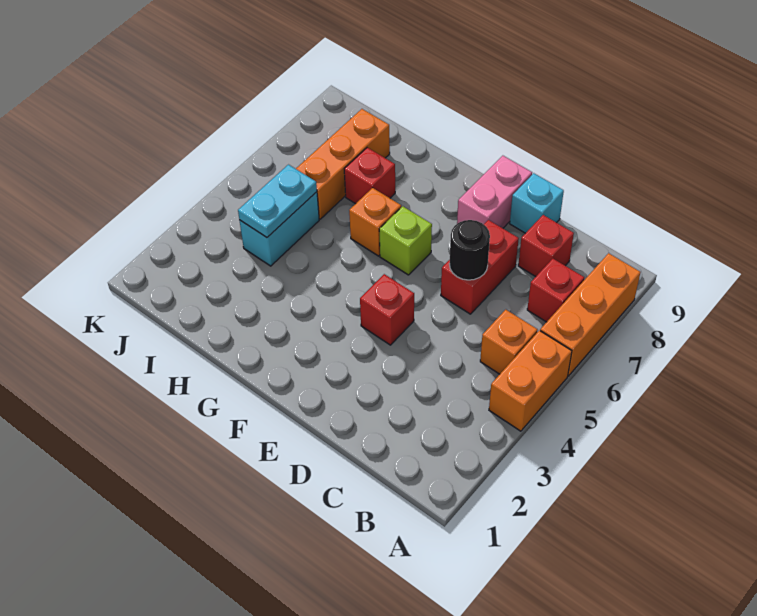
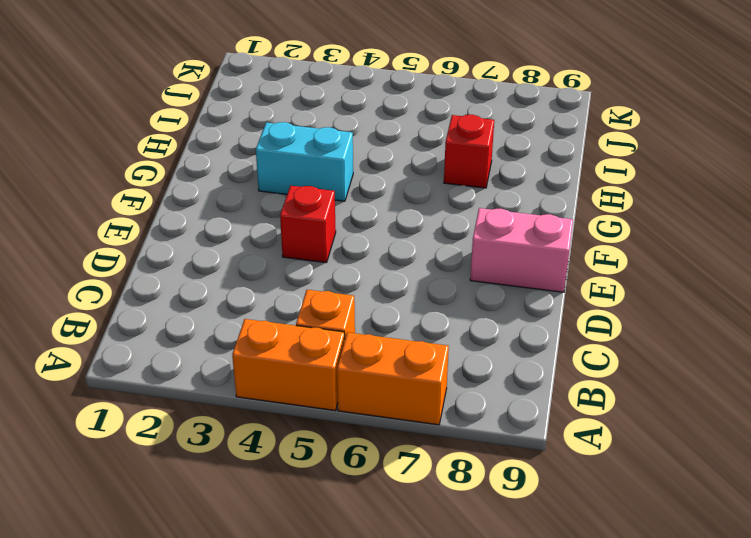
orange brick A6:A7 level 1 -> orange brick A6:A8 level 1
cyan brick G3:G4 level 1 -> cyan brick I4:I5 level 1
none -> red brick B7 level 1
none -> red brick C8 level 1
none -> red brick D6:D7 level 1

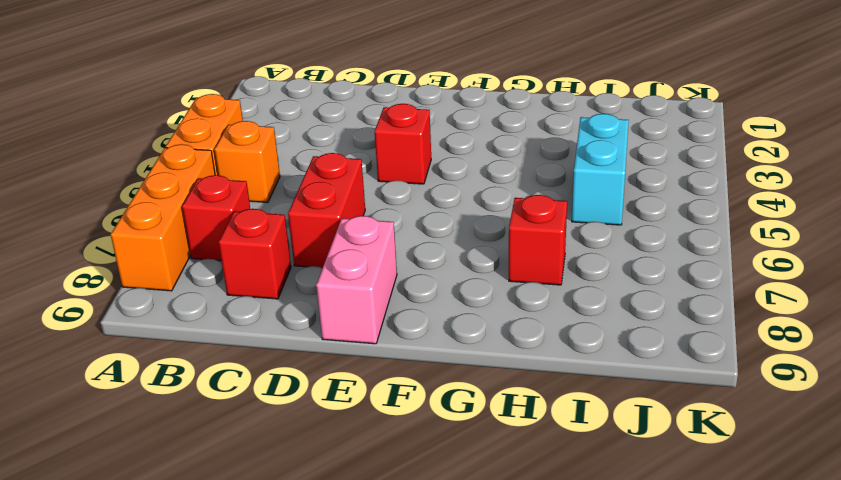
none -> cyan brick D9 level 1
none -> lime brick F6 level 1
none -> orange brick G6 level 1

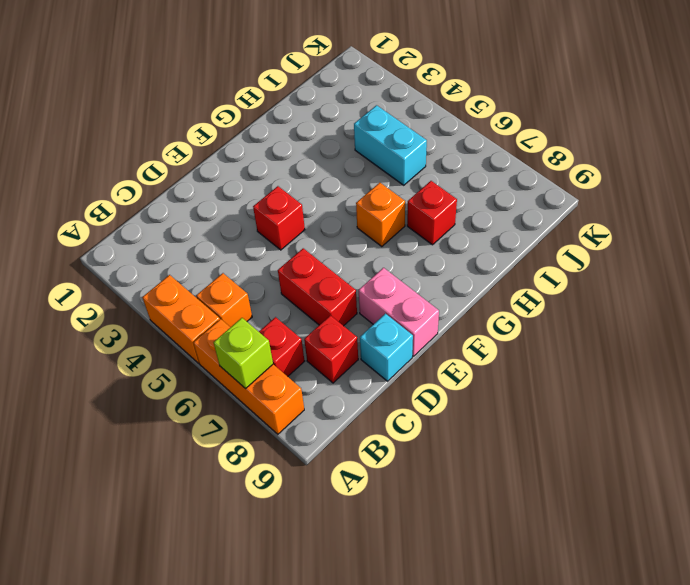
lime brick A7 level 2 -> lime brick F6 level 1
none -> orange brick I6:I8 level 1
none -> black round brick D6 level 2
none -> cyan plate I4:I5 level 2

